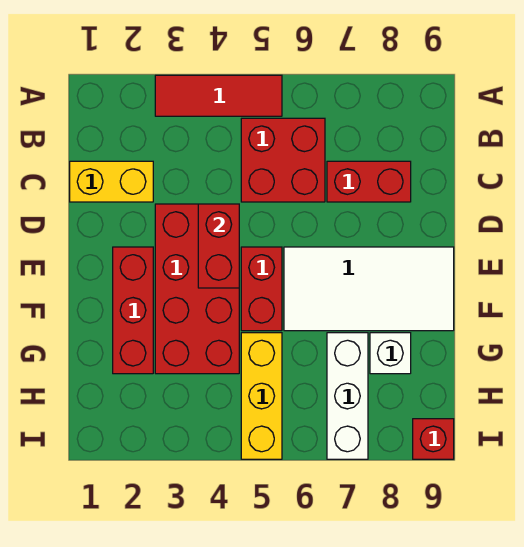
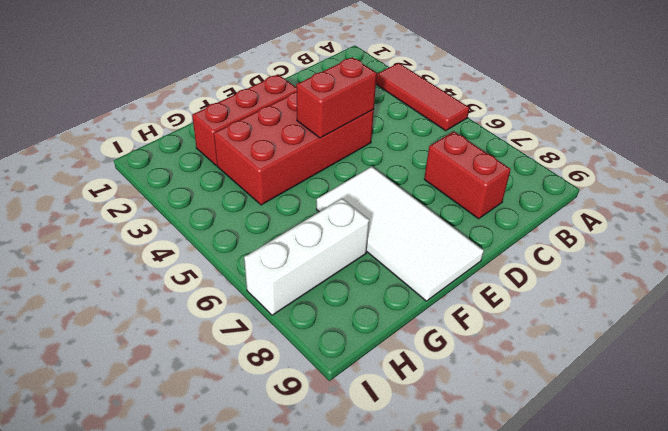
none -> red brick B5:C6 level 1
none -> yellow brick C1:C2 level 1
none -> red brick E5:F5 level 1

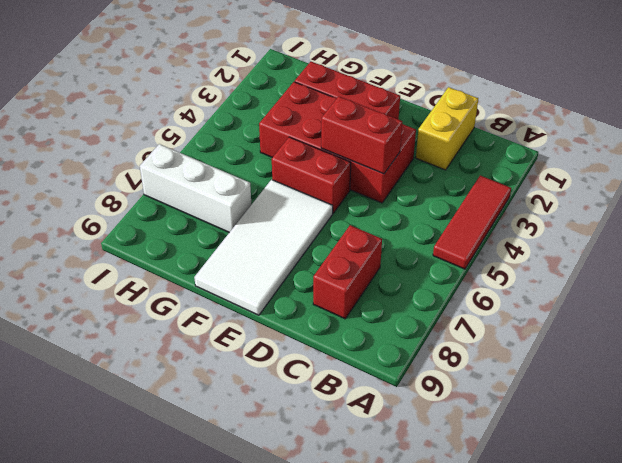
none -> red brick B5:C6 level 1
none -> yellow brick G5:I5 level 1
none -> white brick G8 level 1

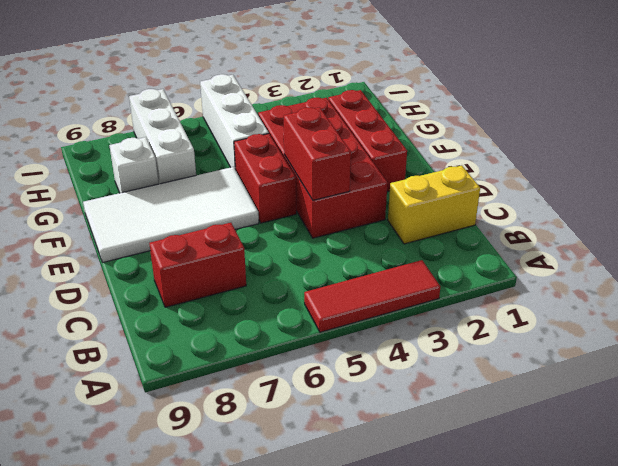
white brick G5:I5 level 1 -> yellow brick G5:I5 level 1
none -> red brick B5:C6 level 1
none -> red brick I9 level 1

